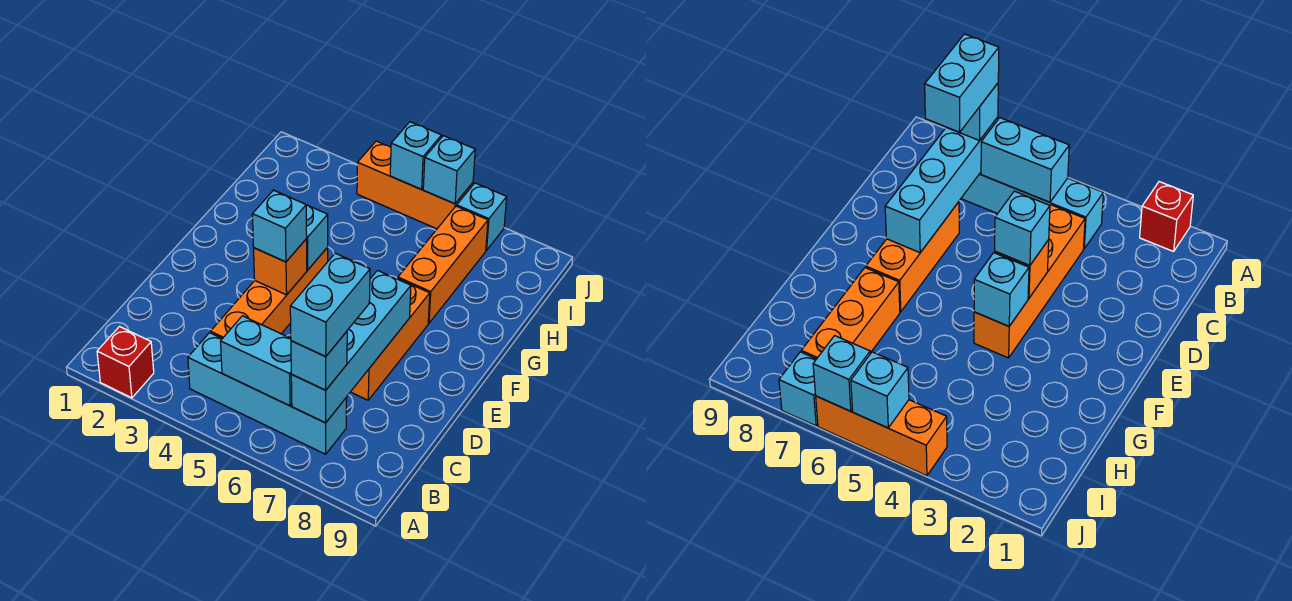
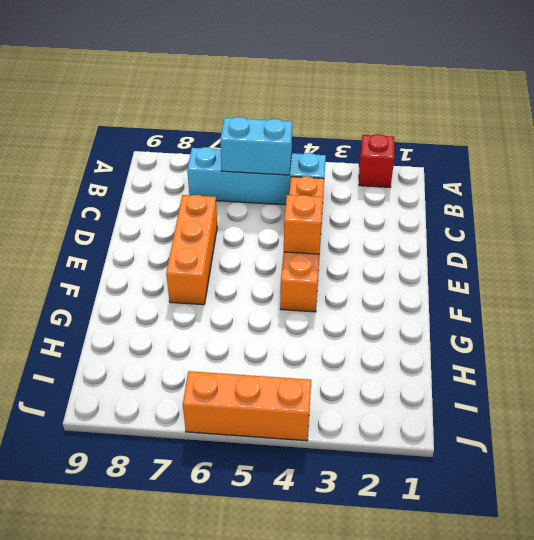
none -> orange brick G7:I7 level 1
none -> cyan brick J7 level 1
none -> cyan brick B7:E7 level 2

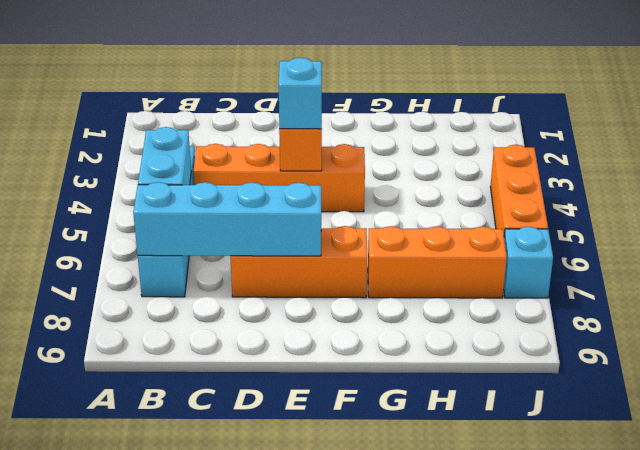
none -> red brick A2 level 1
none -> cyan brick F4 level 2
none -> cyan brick J5 level 2

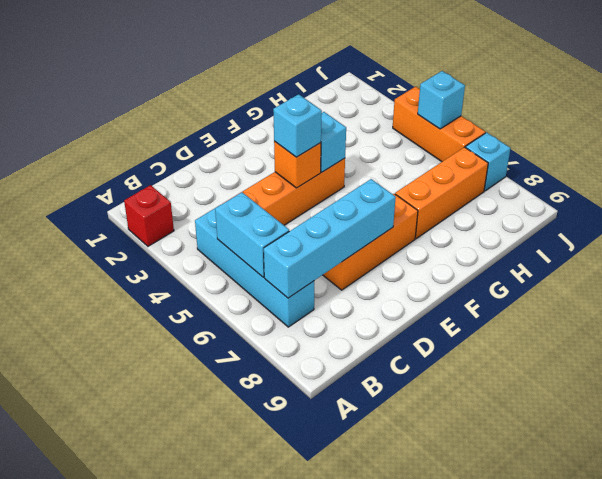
none -> cyan brick J6 level 2
none -> cyan brick B7 level 3
none -> cyan brick B7:C7 level 4

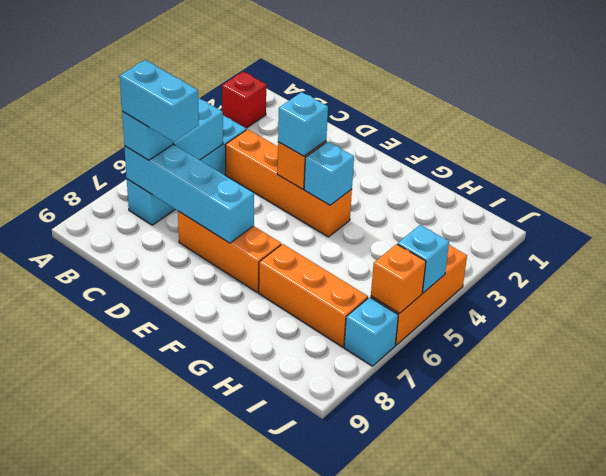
orange brick J6 level 2 -> cyan brick J6 level 2

